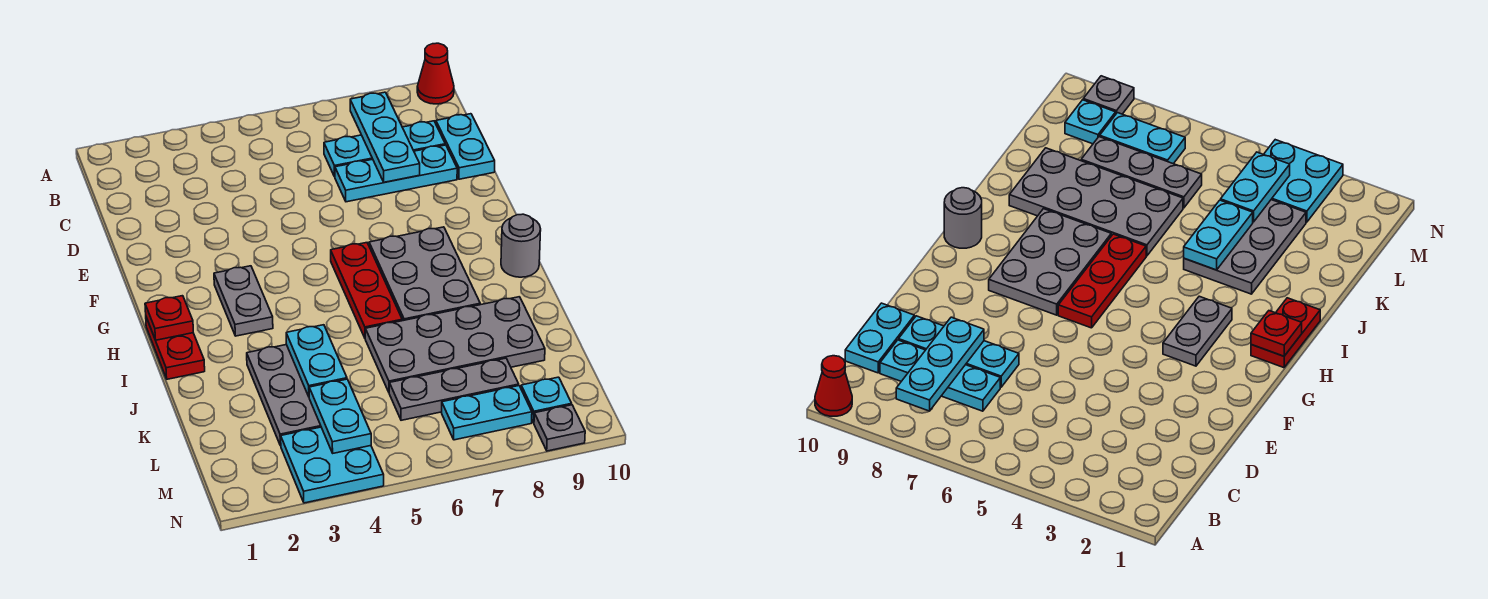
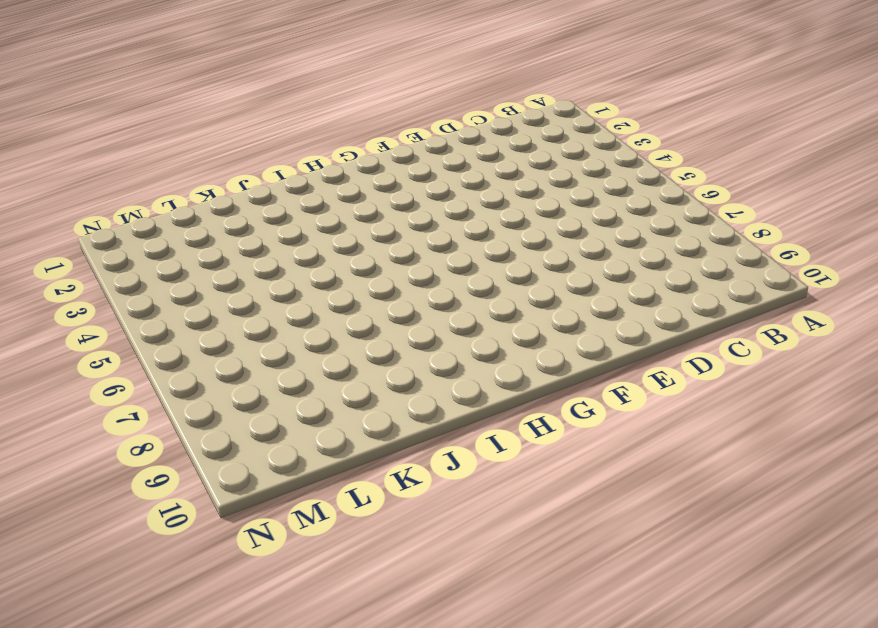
none -> red cone A10 level 1
none -> cyan plate C7:C9 level 1
none -> cyan plate C10:D10 level 1

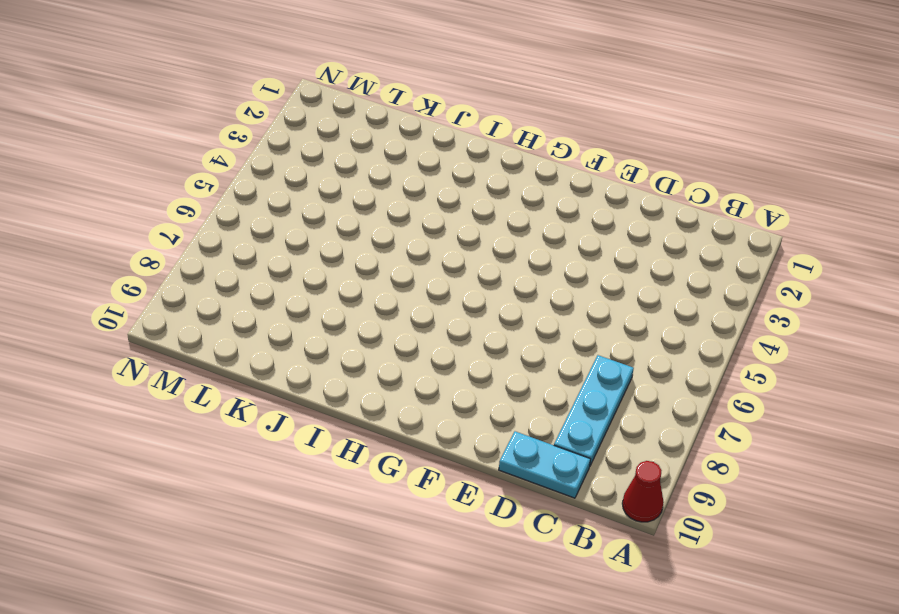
none -> cyan plate D7:D9 level 1
none -> grey plate G3:H3 level 1
none -> red plate G6:I6 level 1

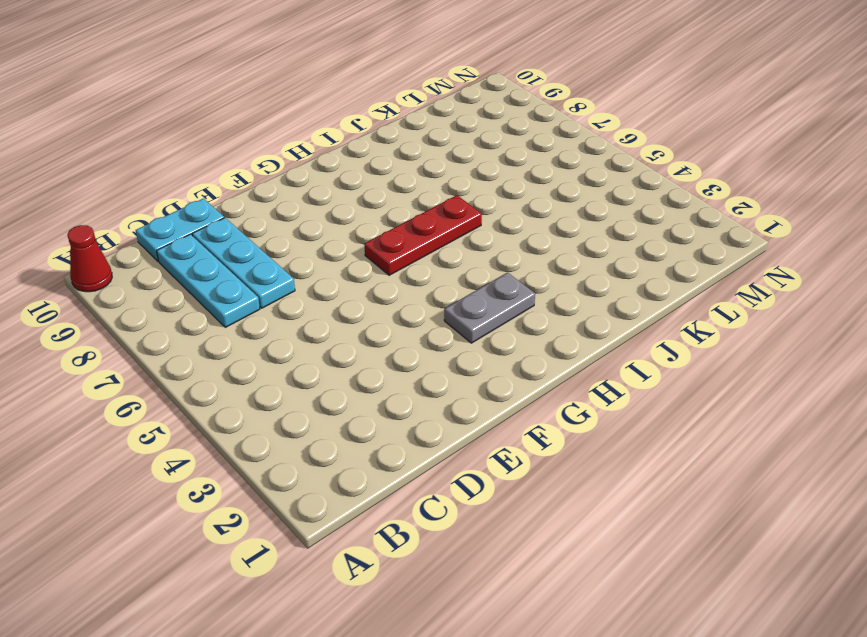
none -> grey plate G7:I8 level 1
none -> red plate H1:I1 level 1
none -> grey round brick H10 level 1

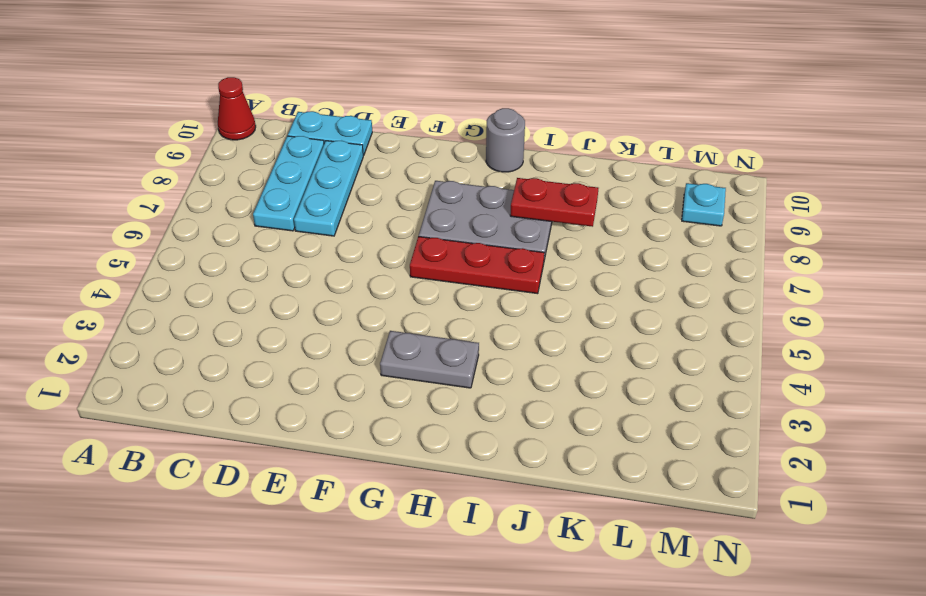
red plate I8:J8 level 2 -> red plate H1:I1 level 1
none -> grey plate J3:L4 level 1
none -> grey plate J6:K9 level 1
none -> grey plate L6:L8 level 1

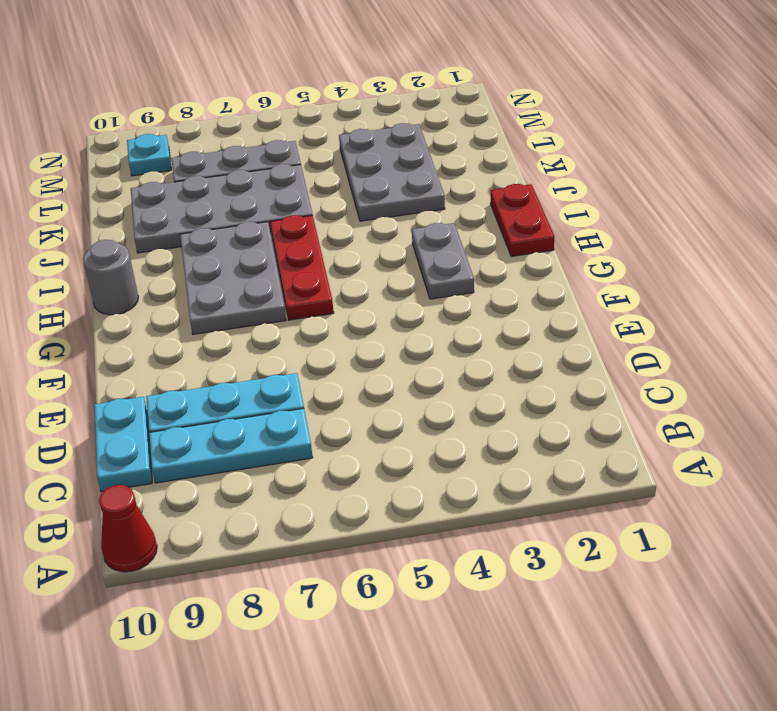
none -> cyan plate M3:N4 level 1
none -> cyan plate M7:M8 level 1
none -> grey plate N9 level 1

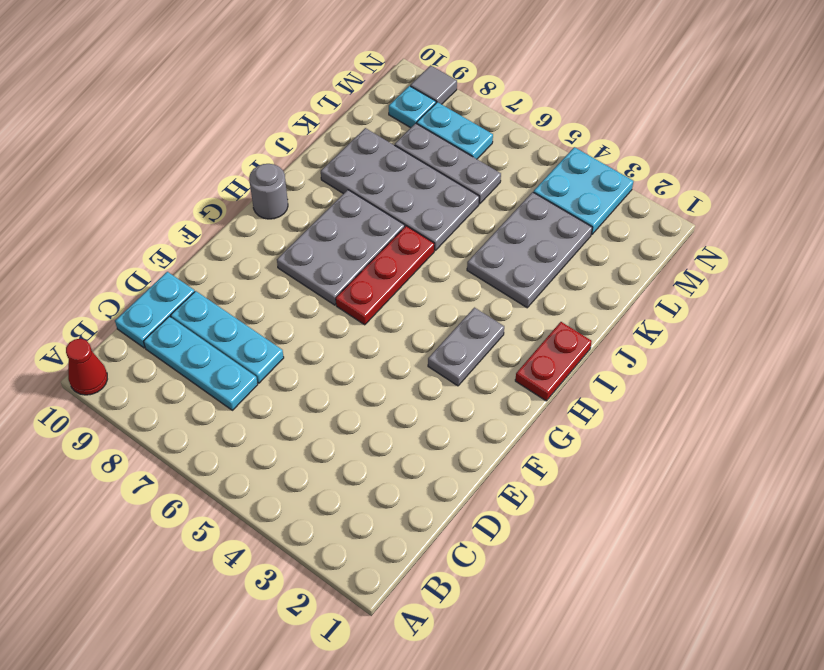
grey tile N9 level 1 -> grey plate N9 level 1
none -> cyan plate B8:D8 level 2
none -> red plate H1 level 2
none -> cyan plate J4:K4 level 2

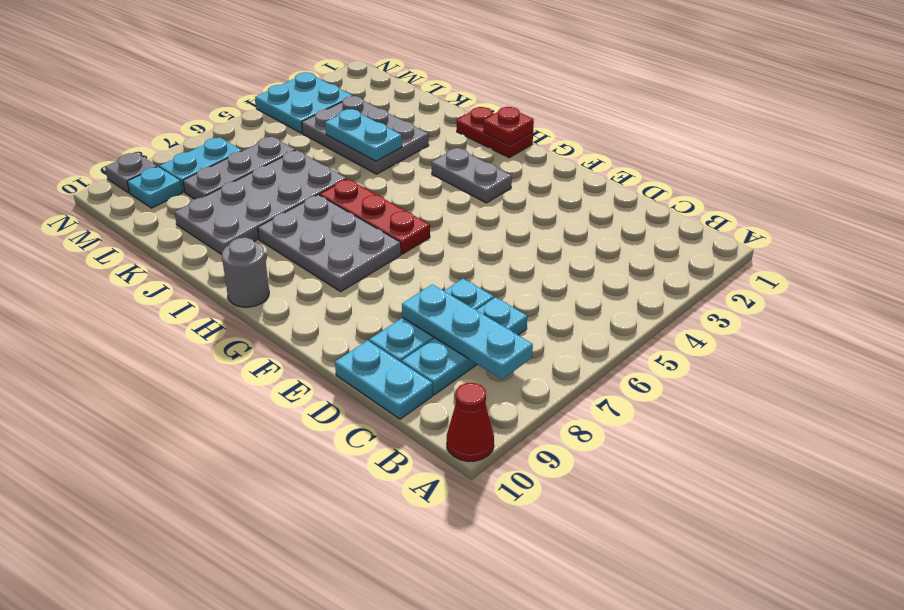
none -> cyan plate L4:M4 level 2

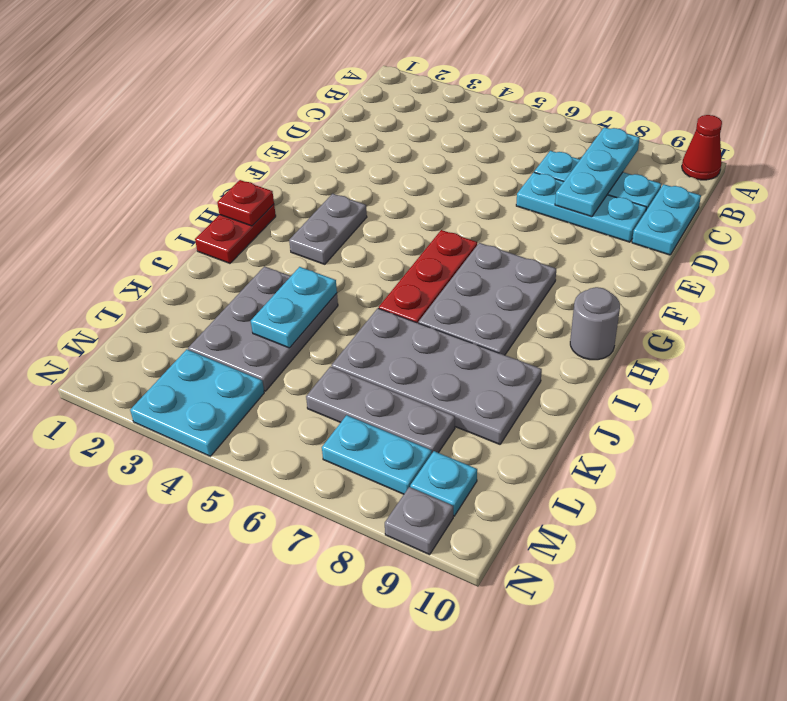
none -> cyan plate L4:M4 level 2

